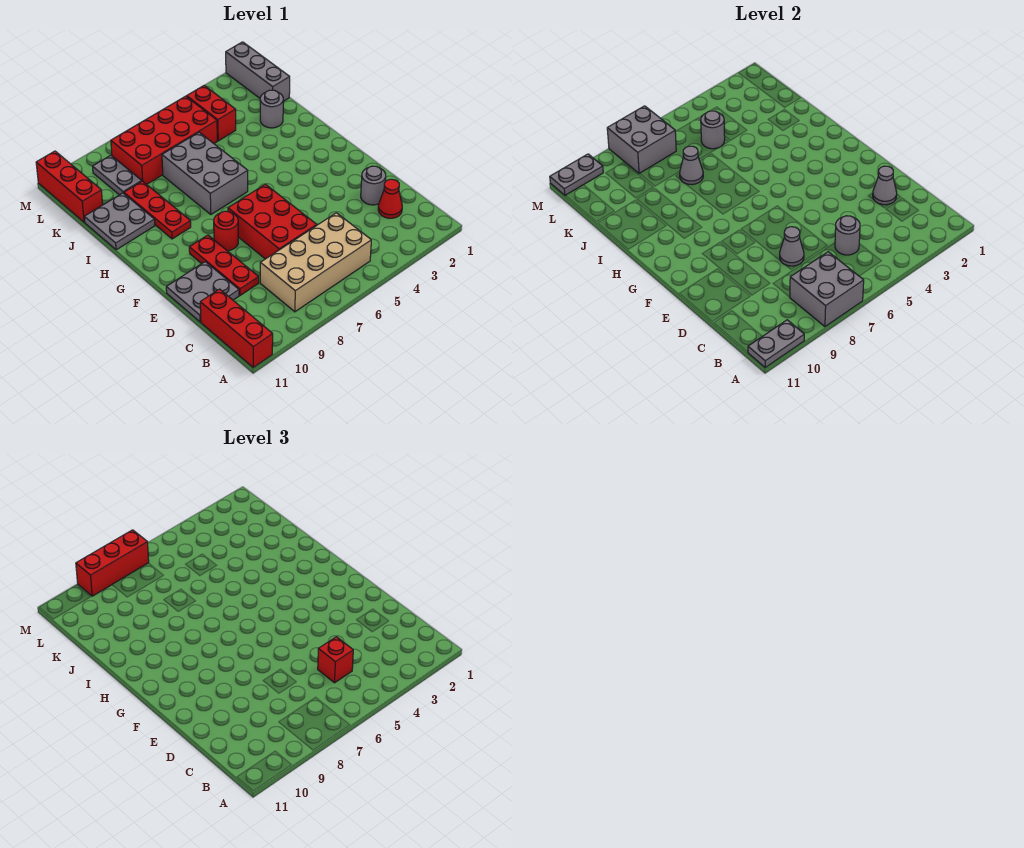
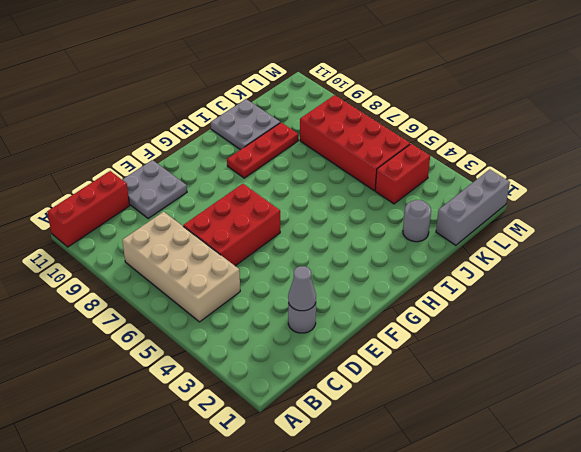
none -> red cone C2 level 1
none -> red plate D9:F9 level 1
none -> red round brick F8 level 1

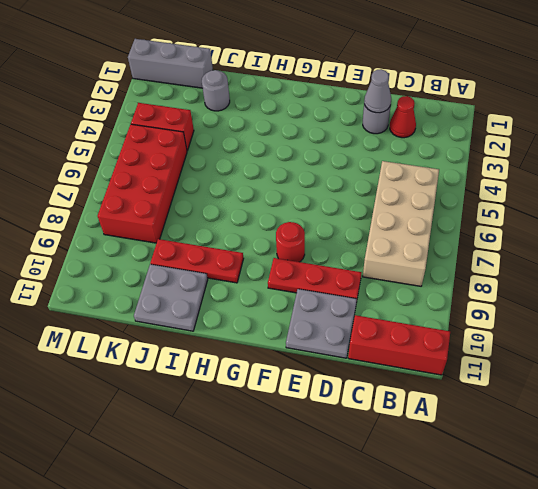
none -> red brick D6:F7 level 1
none -> grey brick H6:J7 level 1
none -> grey plate K9:L9 level 1

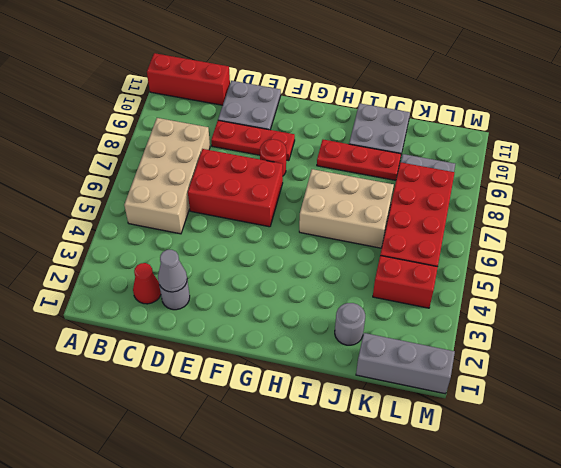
tan brick H6:J7 level 1 -> grey brick H6:J7 level 1
none -> red brick K11:M11 level 1
none -> grey brick A7:B8 level 2
none -> grey plate A10:A11 level 2

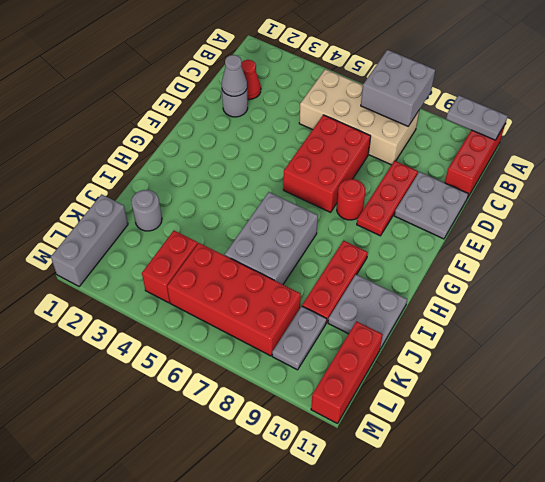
none -> grey round brick C5 level 2
none -> grey cone D7 level 2
none -> grey cone J7 level 2

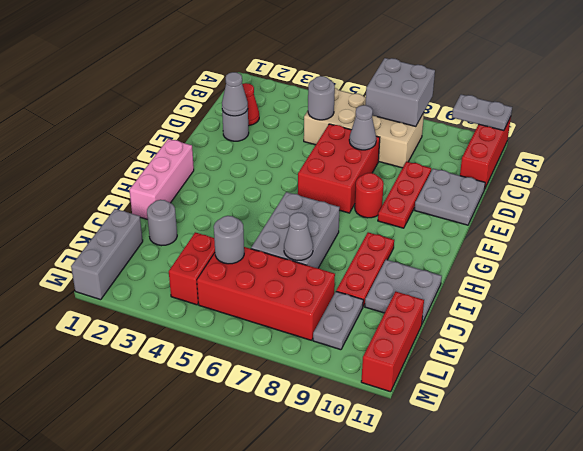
pink brick G1:I1 level 1 -> none
none -> grey brick L7:M8 level 2
none -> grey plate M10:M11 level 2
none -> red brick C5 level 3

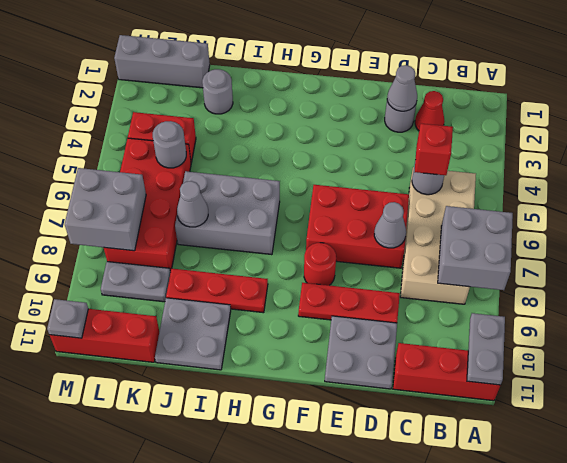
grey plate M11 level 2 -> grey plate M10:M11 level 2
none -> red brick M7:M9 level 3

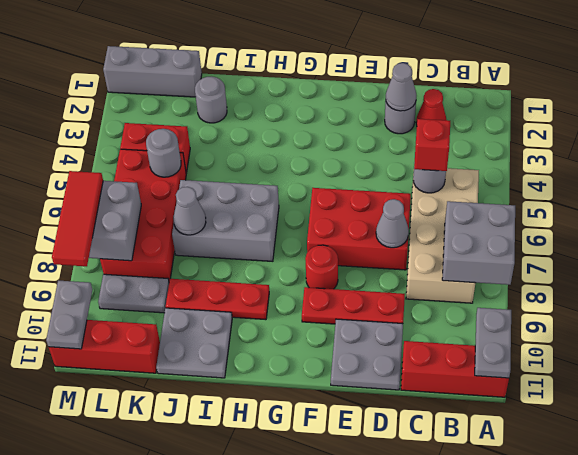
red tile M7:M9 level 3 -> red brick M7:M9 level 3

